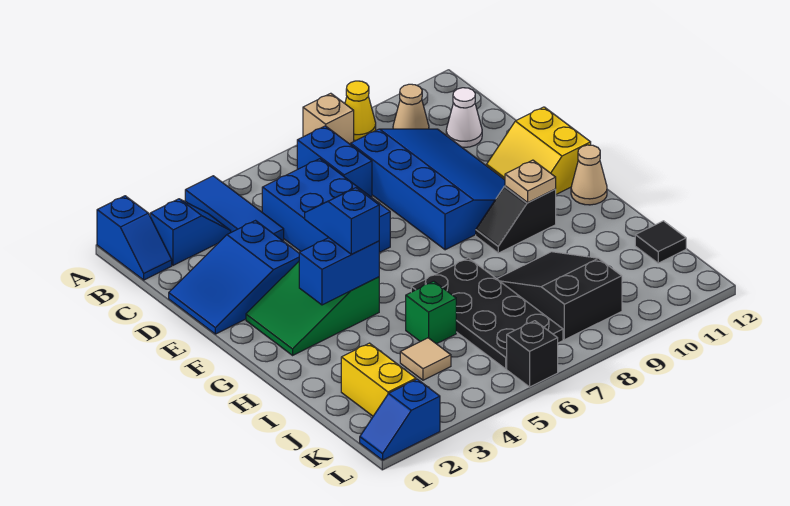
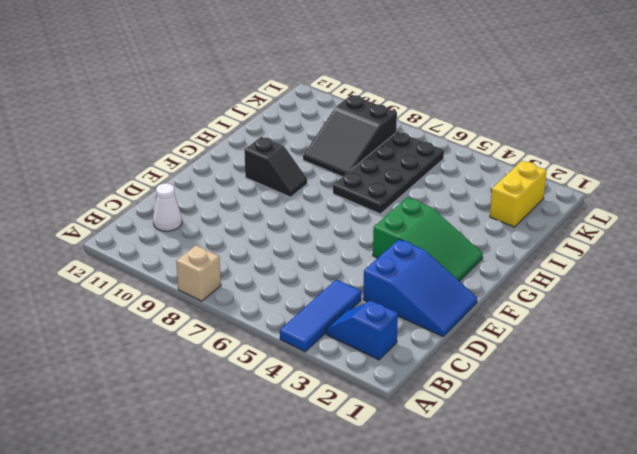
none -> blue slope A1:B1 level 1 top A
none -> yellow cone A9 level 1
none -> blue brick B7:C7 level 1

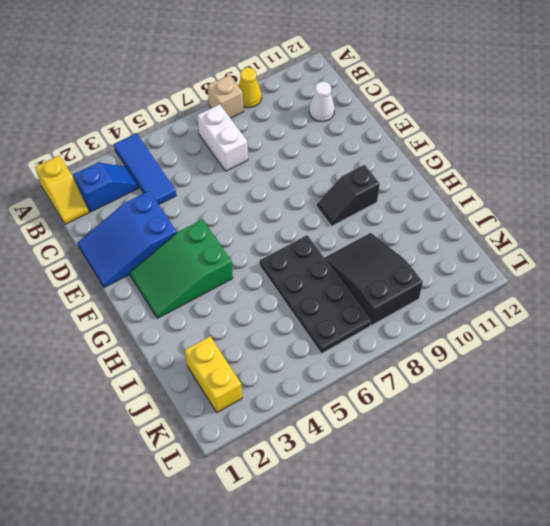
yellow slope A1:B1 level 1 top A -> blue slope A1:B1 level 1 top A
white brick B7:C7 level 1 -> blue brick B7:C7 level 1
none -> tan cone B10 level 1
none -> blue brick C5:E6 level 1
none -> blue slope C8:F10 level 1 top 8

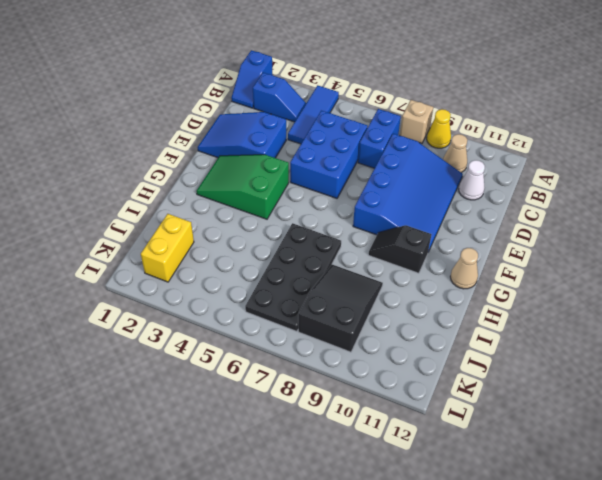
none -> yellow slope E11:F12 level 1 top 12
none -> green brick I5 level 1
none -> tan tile J4 level 1

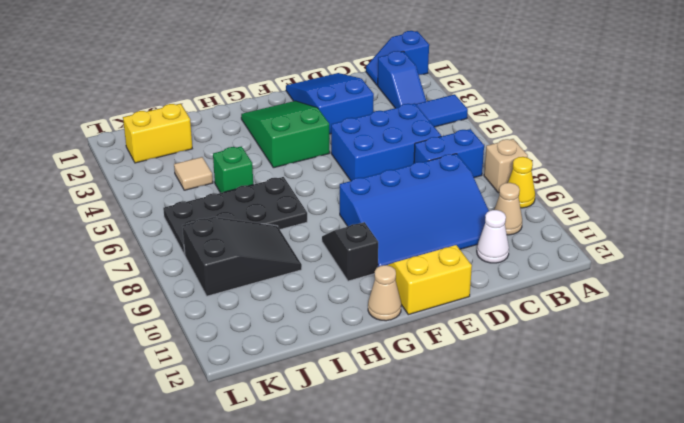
none -> black tile J12 level 1
none -> blue slope L1:L2 level 1 top 2
none -> black brick L6 level 1

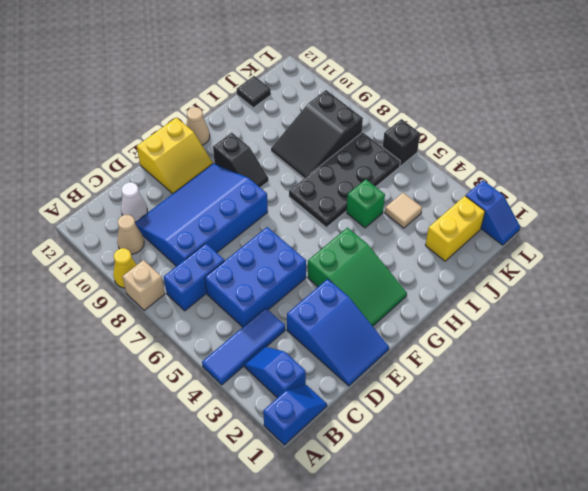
none -> blue brick G3:G4 level 2
none -> tan plate G10 level 2
none -> blue slope F4:G4 level 3 top G

